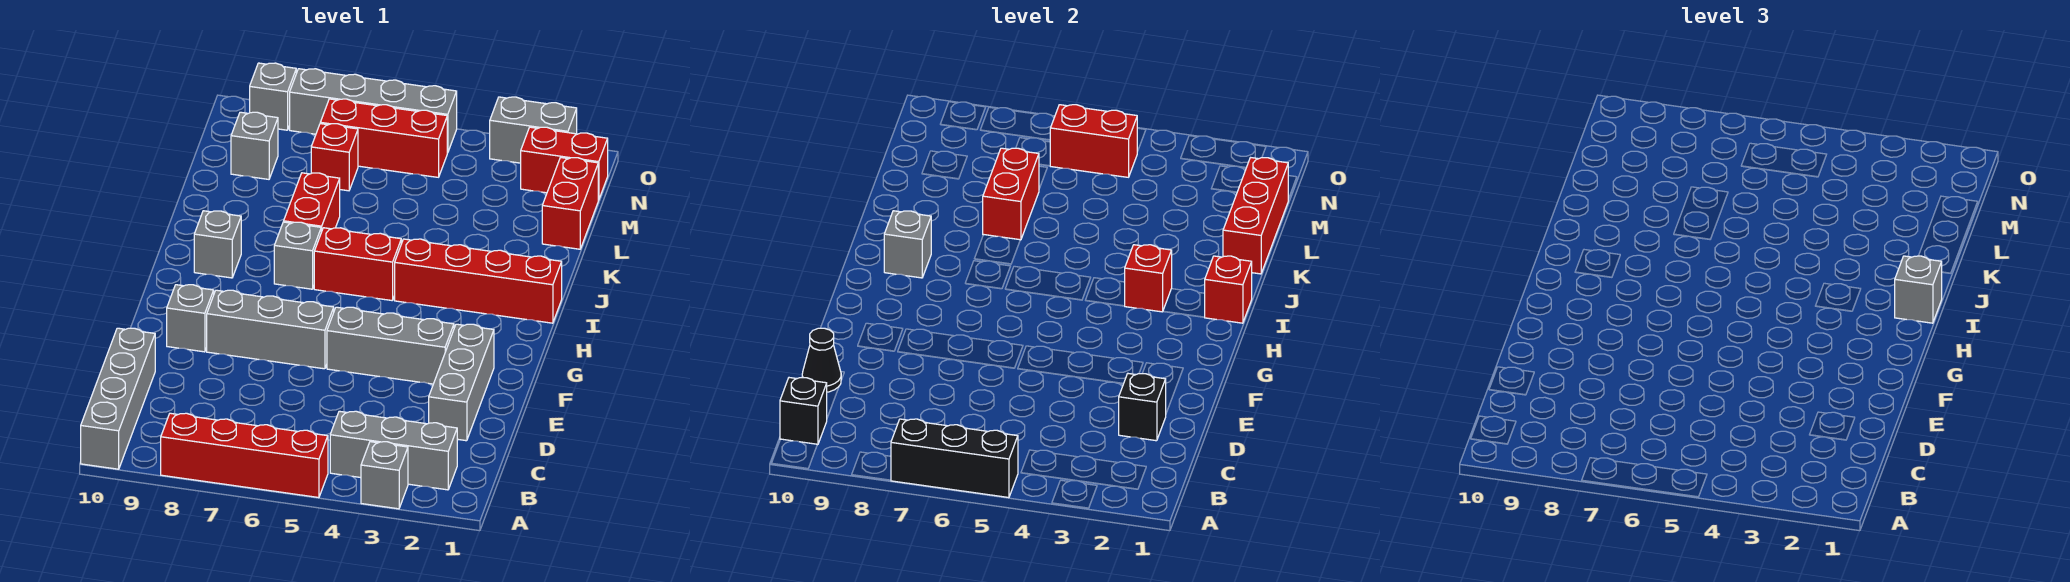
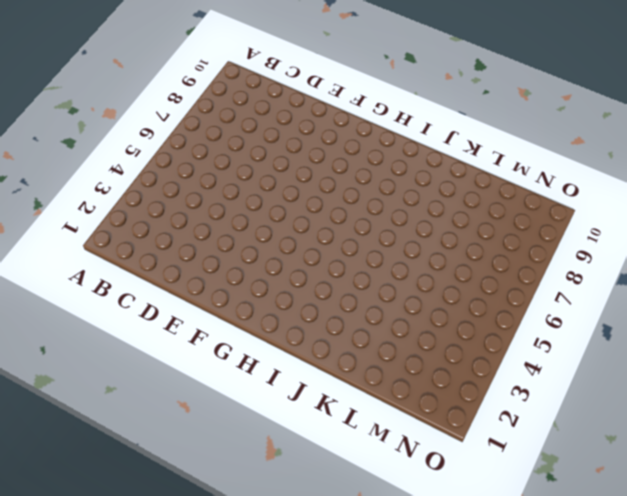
none -> grey brick A3 level 1
none -> red brick A5:A8 level 1
none -> grey brick A10:D10 level 1
none -> grey brick B2:B4 level 1

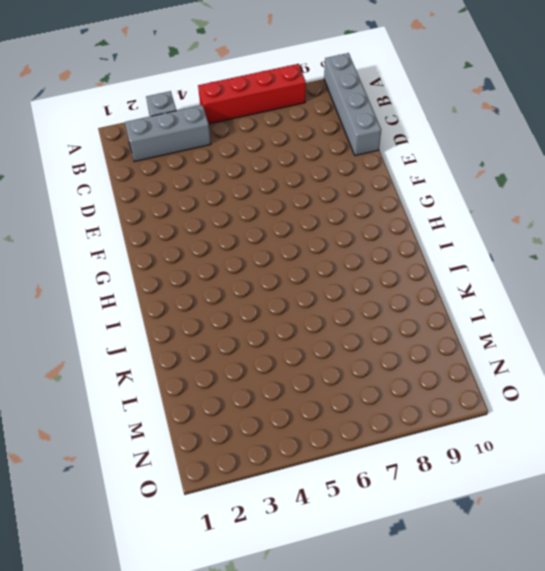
none -> grey brick D2:F2 level 1
none -> grey brick F3:F5 level 1
none -> grey brick F6:F8 level 1
none -> grey brick F9 level 1

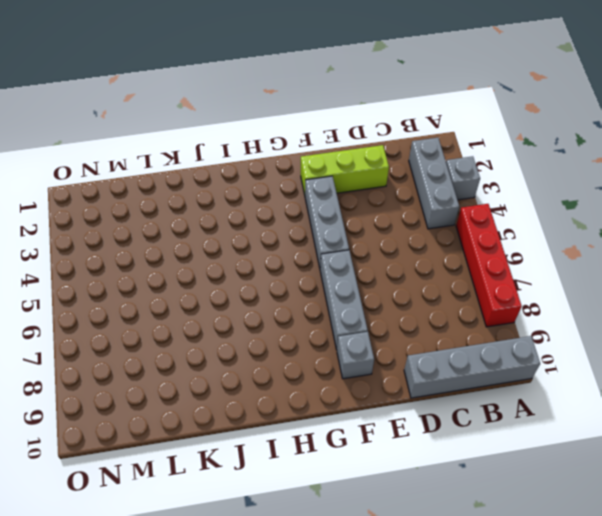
lime brick D2:F2 level 1 -> grey brick D2:F2 level 1
none -> red brick I1:I4 level 1
none -> red brick I5:I6 level 1
none -> grey brick I7 level 1
none -> grey brick I9 level 1

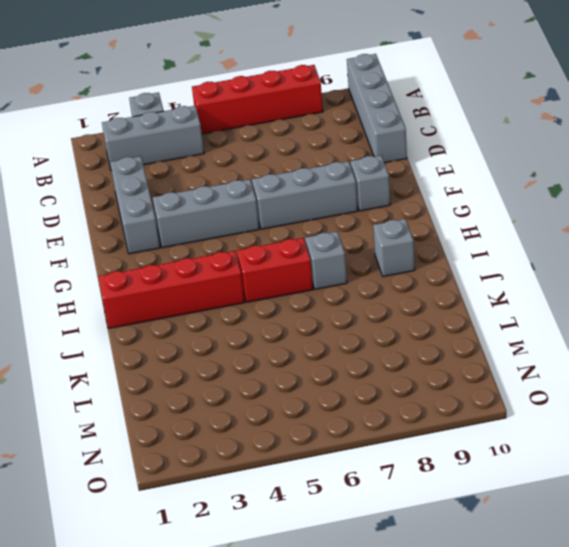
none -> red brick J7:K7 level 1
none -> red brick L1:M1 level 1
none -> red brick M7 level 1
none -> grey brick M9 level 1

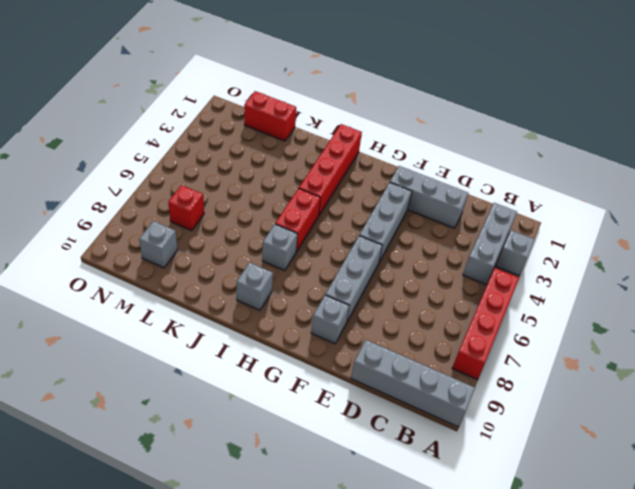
none -> red brick J7:K7 level 1
none -> red brick N1:N2 level 1
none -> red brick N5:N7 level 1
none -> grey brick O2:O3 level 1

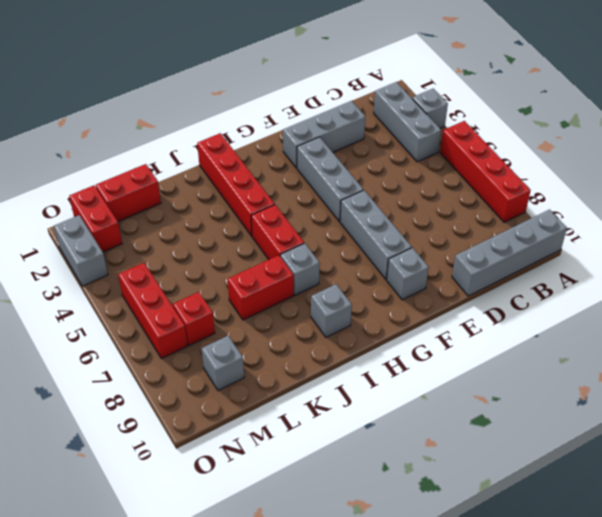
none -> grey brick O5:O8 level 1
none -> grey brick O9 level 1
none -> black brick A5:A7 level 2
none -> black brick B10 level 2

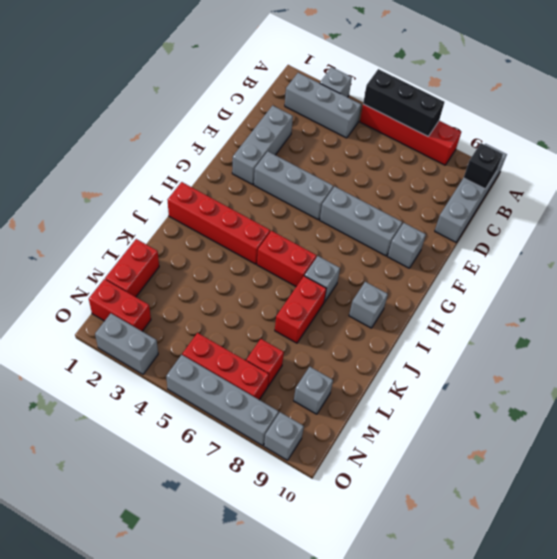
none -> black brick D2 level 2
none -> black cone D10 level 2
none -> red brick I1 level 2
none -> red brick I3 level 2

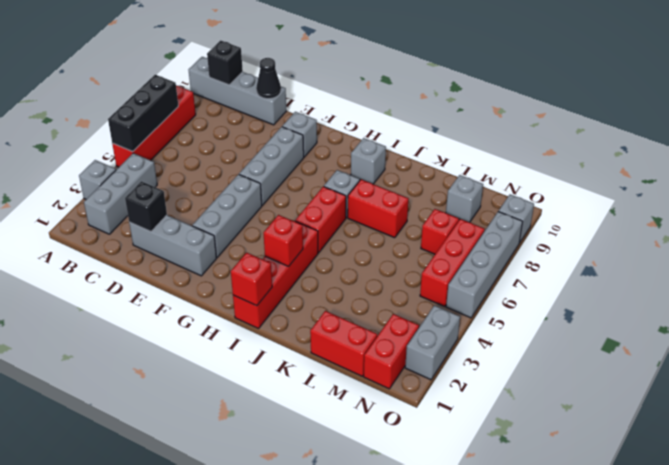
none -> grey brick I9 level 2
none -> red brick K1:M1 level 2
none -> red brick K7:L7 level 2
none -> red brick N5:N6 level 2

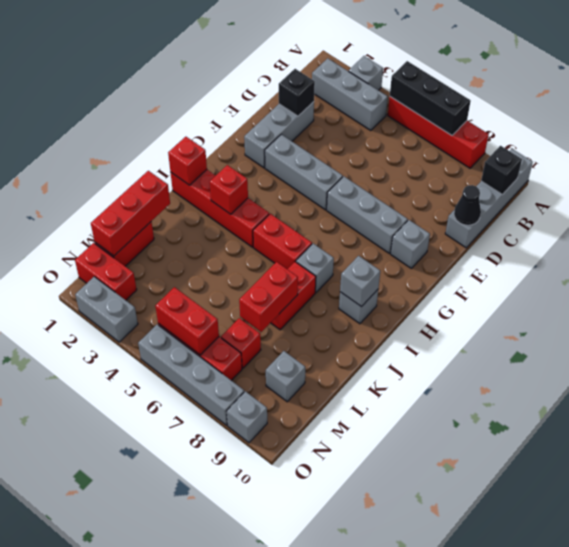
none -> grey brick I1 level 3

